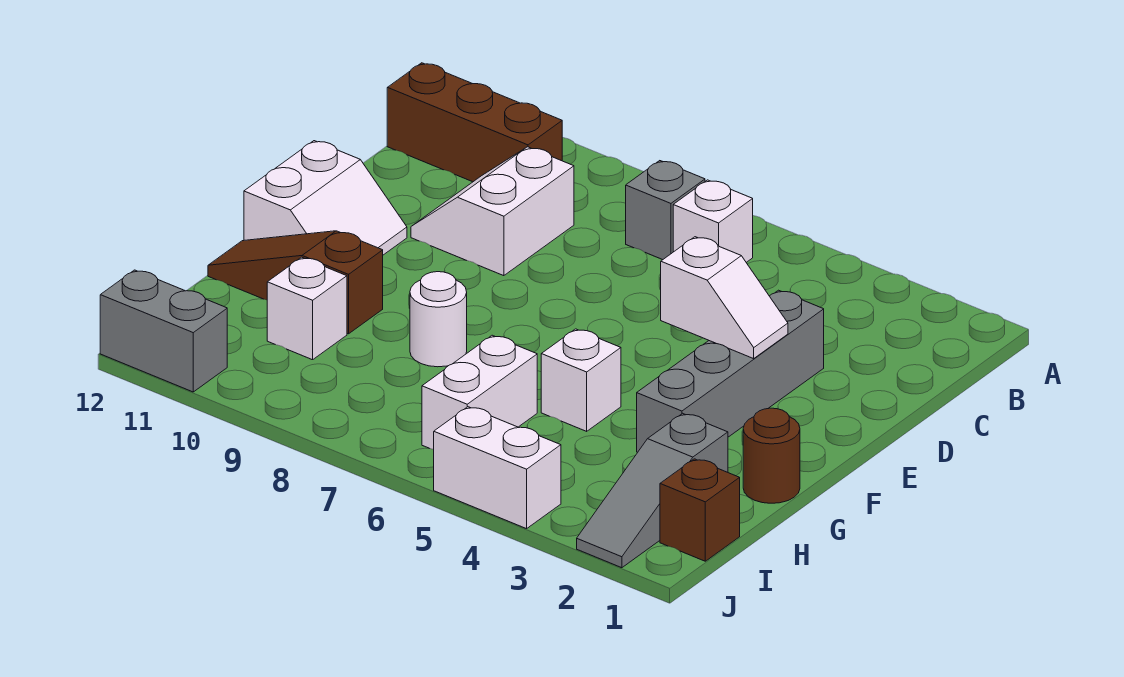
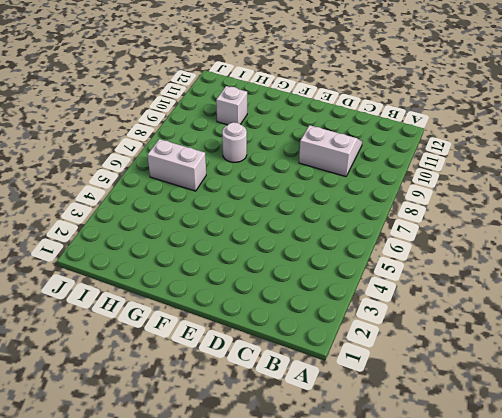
none -> white brick B6 level 1
none -> grey brick B7 level 1
none -> brown brick B10:B12 level 1

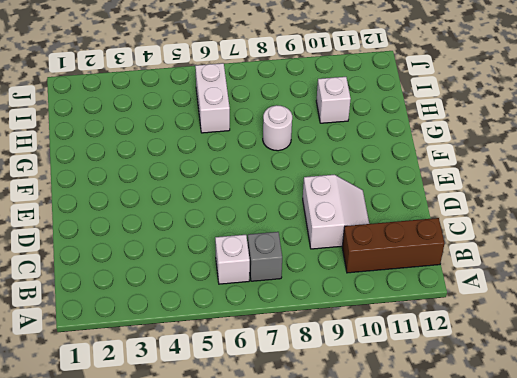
none -> grey brick D3:G3 level 1
none -> white slope E11:F12 level 1 top 12
none -> brown round brick G1 level 1

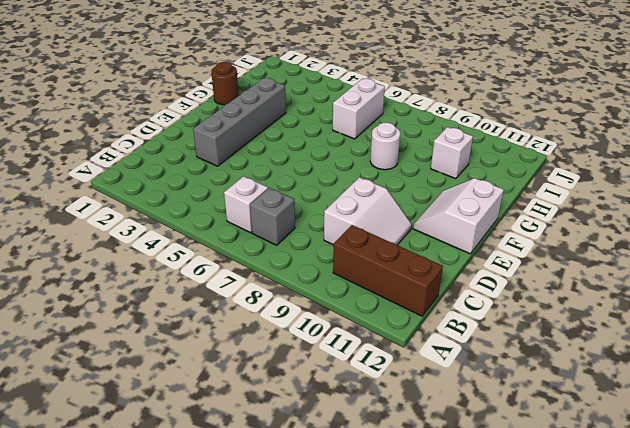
none -> white brick G5 level 1
none -> brown slope G10:G12 level 1 top 10
none -> grey slope H2:J2 level 1 top H

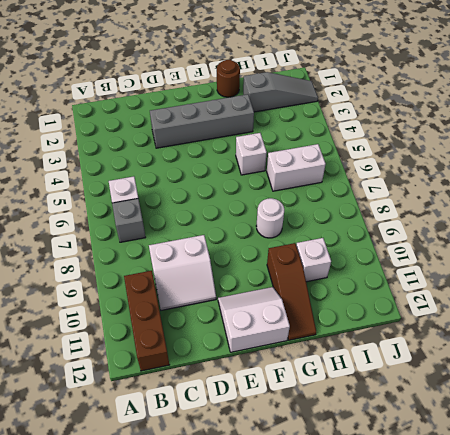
none -> brown brick I1 level 1
none -> white brick J4:J5 level 1
none -> grey brick J11:J12 level 1

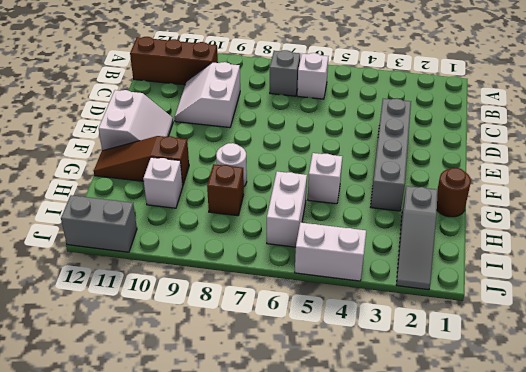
brown brick H8 level 1 -> brown brick I1 level 1
none -> white slope E3:E4 level 2 top 4

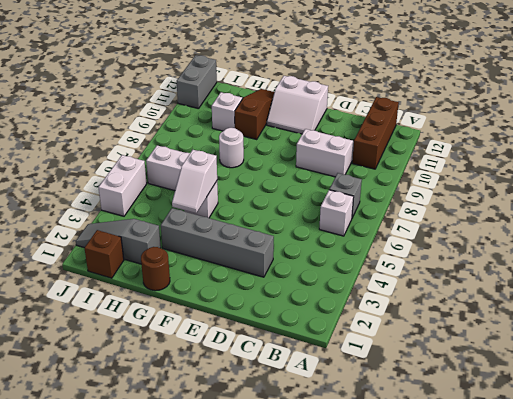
white slope G4:G5 level 2 top 5 -> white slope E3:E4 level 2 top 4

